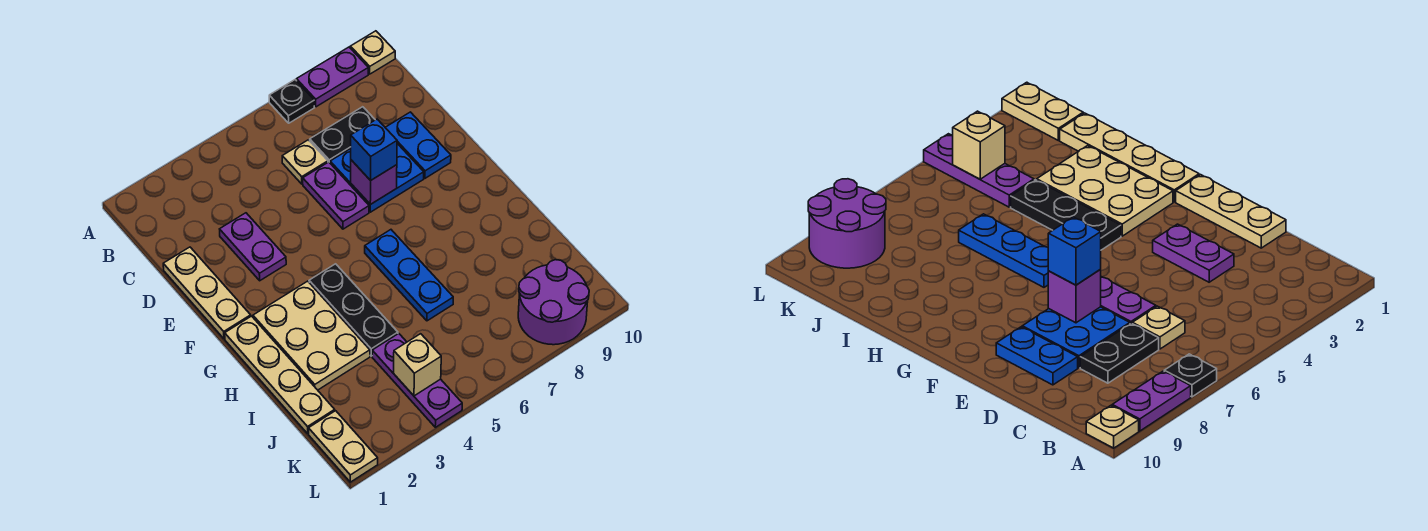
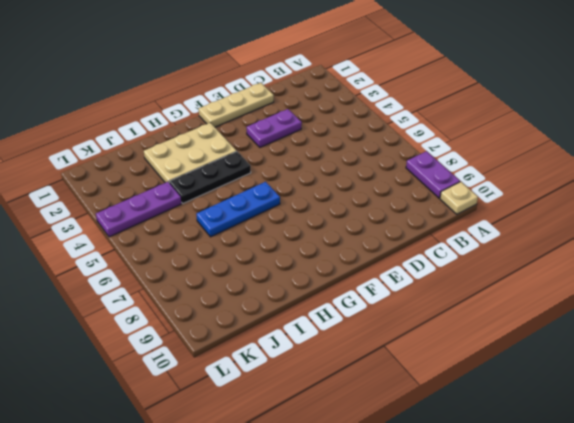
none -> black plate A7 level 1
none -> tan plate C6 level 1
none -> black plate C7:C8 level 1

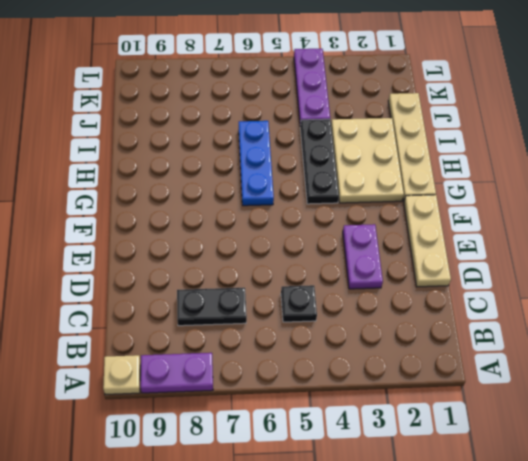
black plate C5 level 1 -> black plate A7 level 1
none -> tan plate C6 level 1
none -> purple plate D6:E6 level 1
none -> blue plate D7:E8 level 1

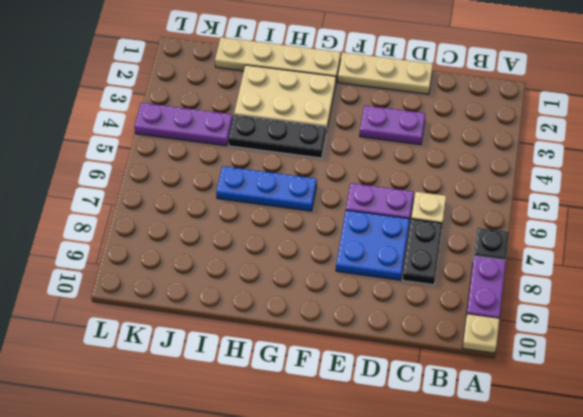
none -> blue plate D9:E9 level 1
none -> tan plate K1:L1 level 1
none -> purple round brick K8:L9 level 1

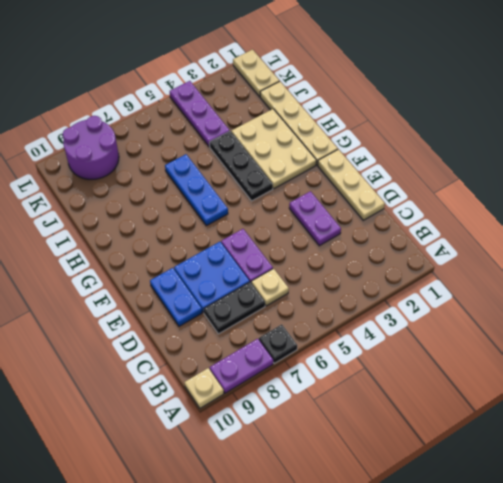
none -> purple brick E7 level 2
none -> tan brick K4 level 2
none -> blue brick E7 level 3

